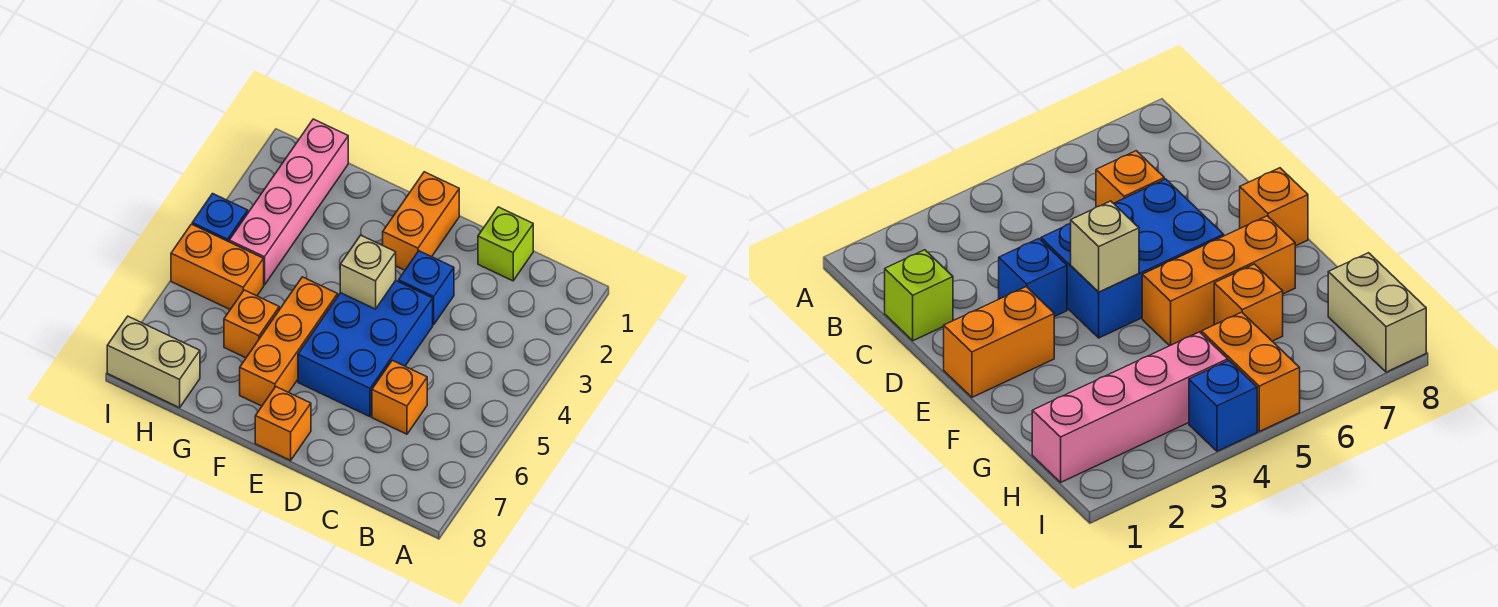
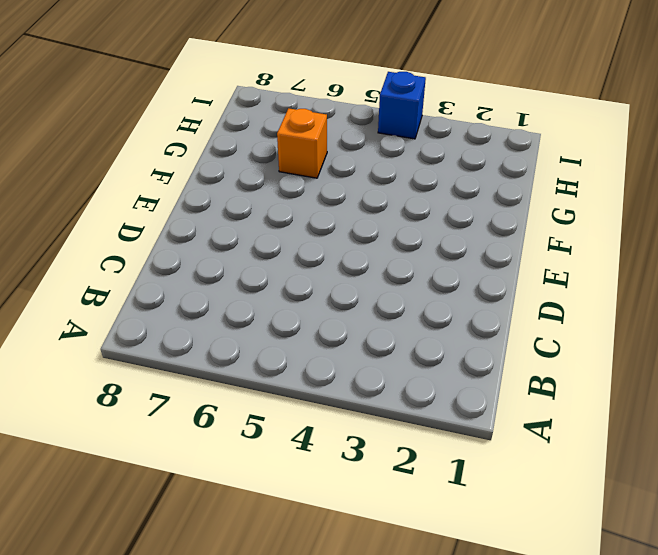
none -> lime brick C1 level 1
none -> orange brick C6 level 1
none -> blue brick D3 level 1

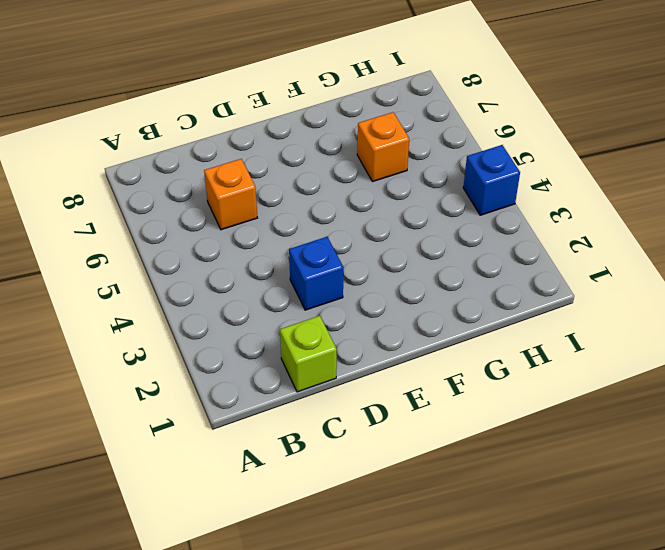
none -> blue brick D4:E6 level 1
none -> orange brick E1:E2 level 1
none -> orange brick E8 level 1

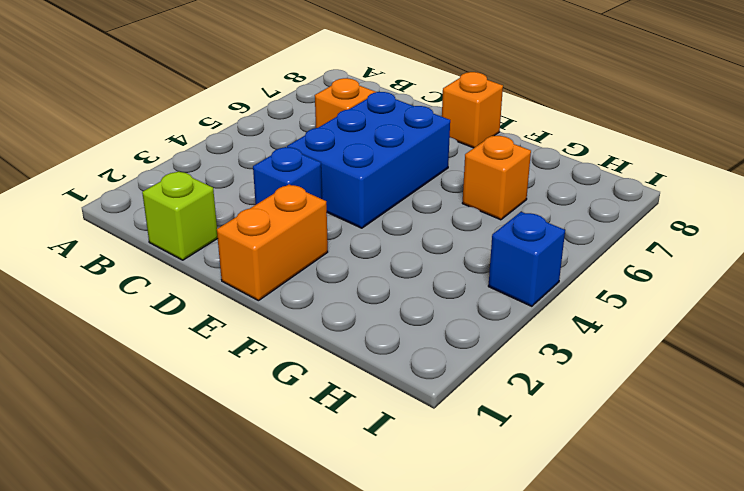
none -> orange brick F5:F7 level 1
none -> pink brick H1:H4 level 1
none -> orange brick H5:I5 level 1

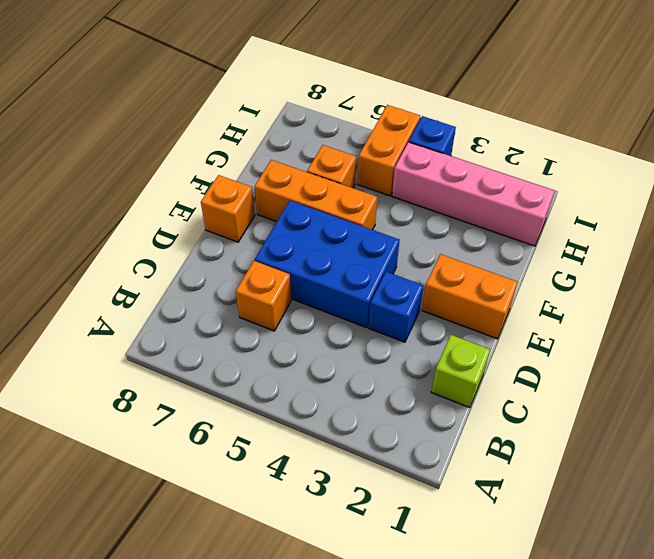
none -> tan brick H8:I8 level 1
none -> tan brick E4 level 2

